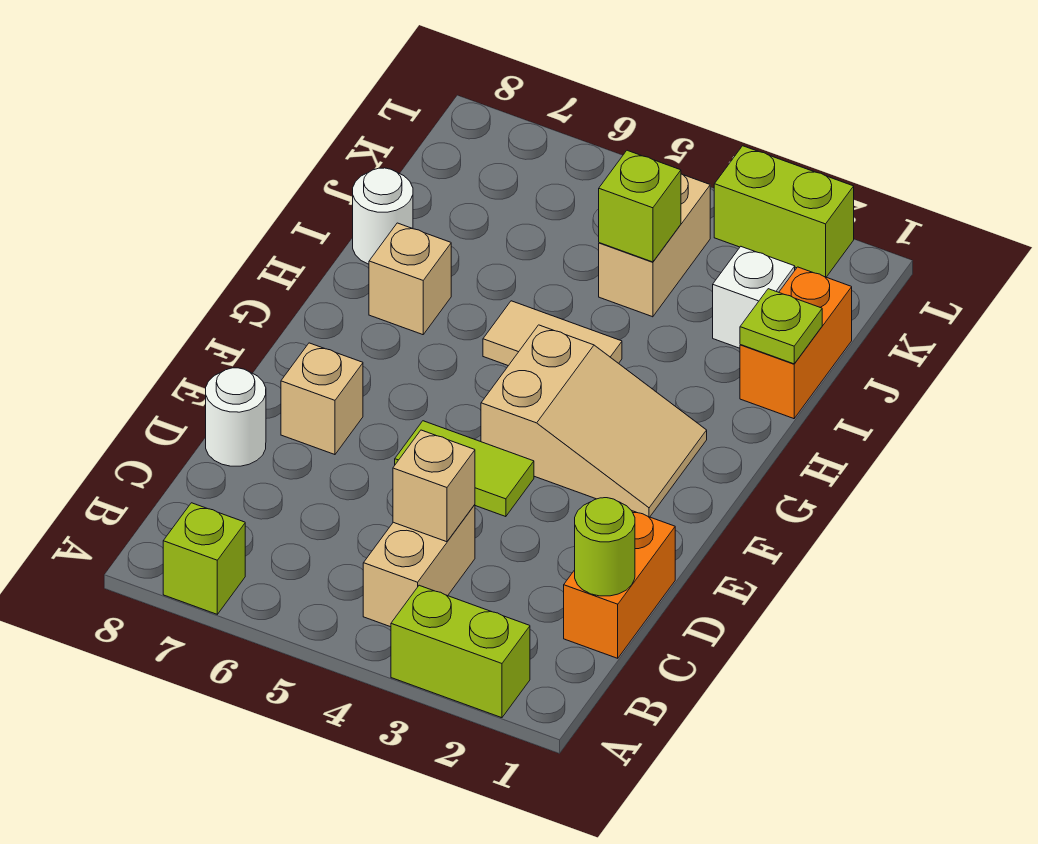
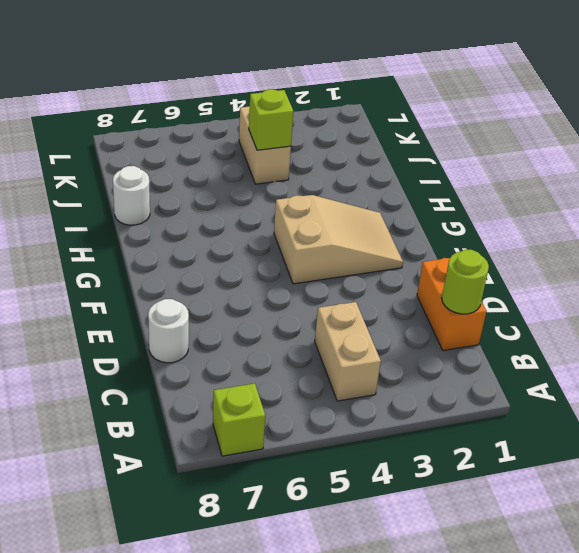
none -> lime brick A2:A3 level 1
none -> lime tile E4:E5 level 1
none -> tan brick E7 level 1

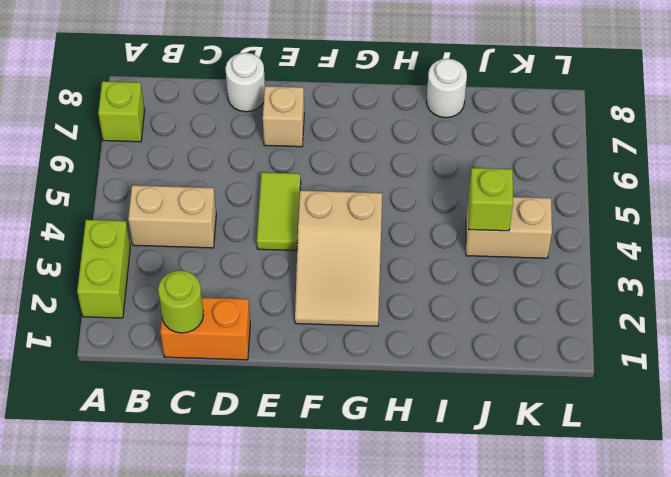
none -> tan tile H4:H5 level 1
none -> tan brick H7 level 1
none -> orange brick I1:J1 level 1

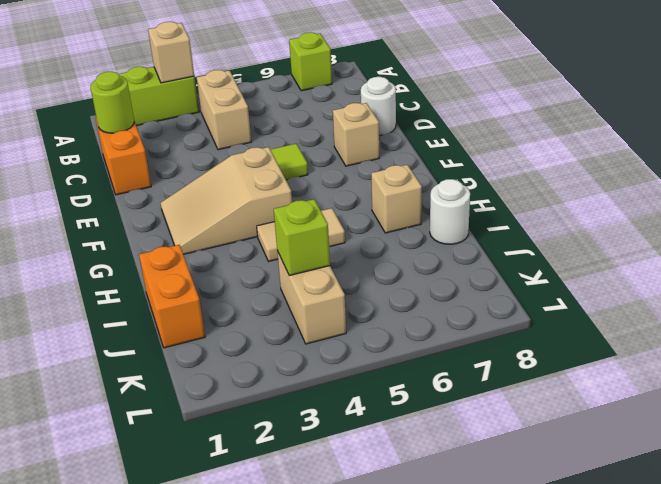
tan brick A3 level 2 -> tan brick C4 level 2
none -> white brick J2 level 1
none -> lime brick L2:L3 level 1
none -> lime plate I1 level 2

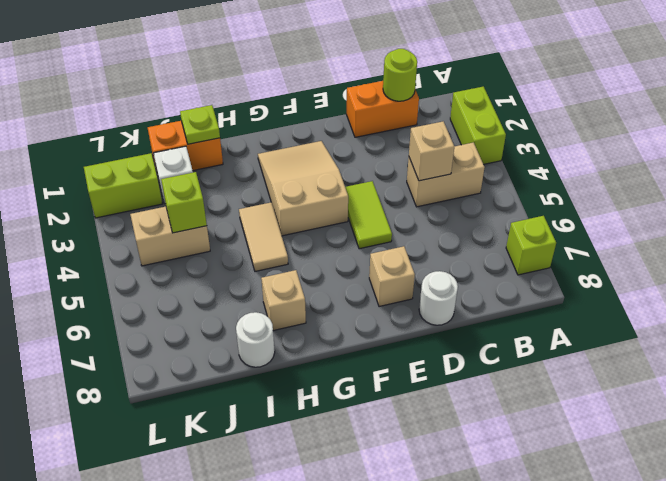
lime brick K2:L2 level 1 -> lime brick L2:L3 level 1

